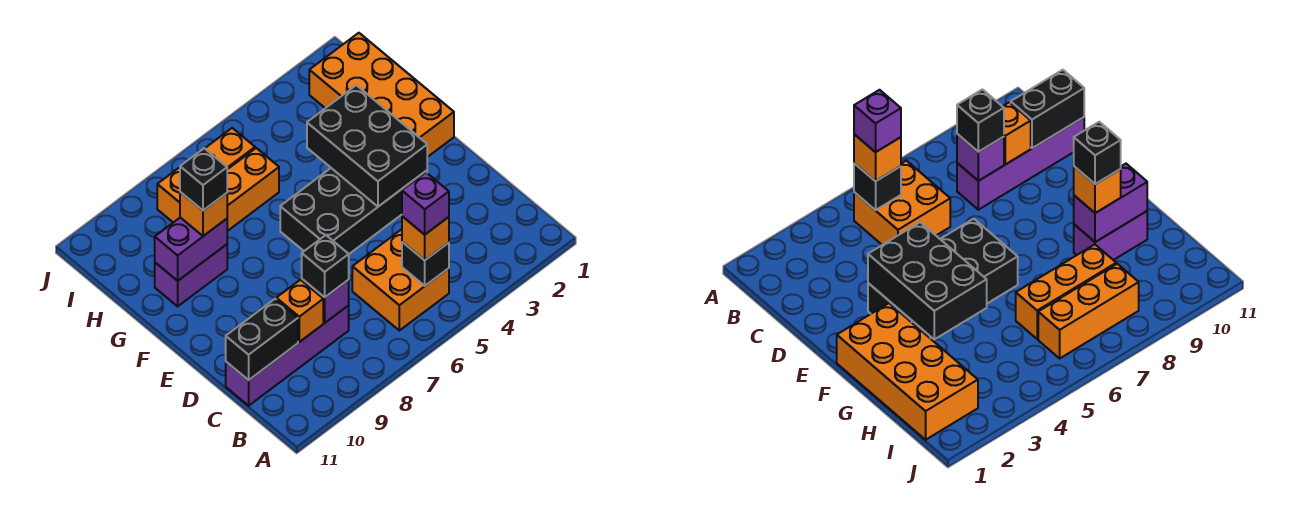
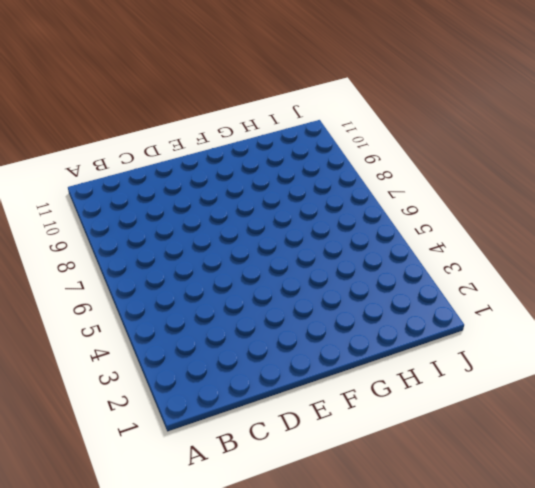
none -> orange brick B5:C6 level 1
none -> purple brick C8:C11 level 1
none -> black brick E3:F6 level 1

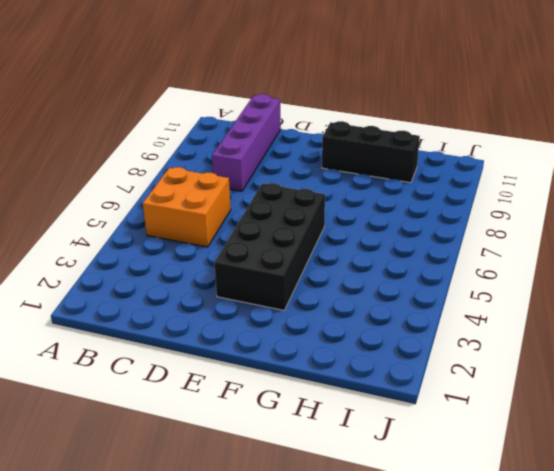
black brick F10:H10 level 1 -> purple brick G9:G10 level 1
none -> orange brick F1:I2 level 1
none -> orange brick H6:H8 level 1
none -> orange brick I6:I8 level 1

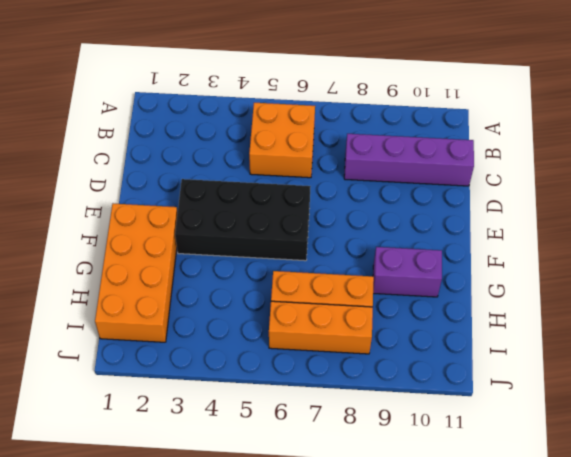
none -> black brick B5 level 2
none -> purple brick C8 level 2
none -> orange brick C9 level 2

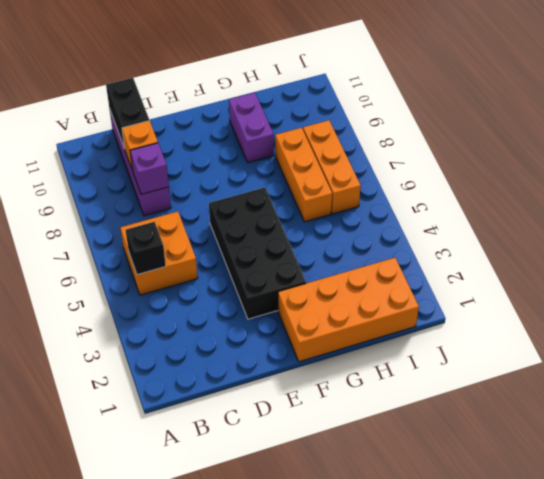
none -> black brick E3:G4 level 2
none -> purple brick G9:G10 level 2
none -> orange brick B5 level 3

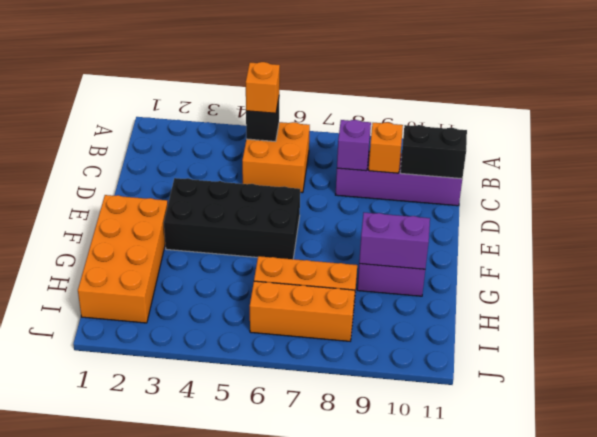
none -> black brick E3:G4 level 2
none -> black brick C8 level 3
none -> orange brick G9 level 3

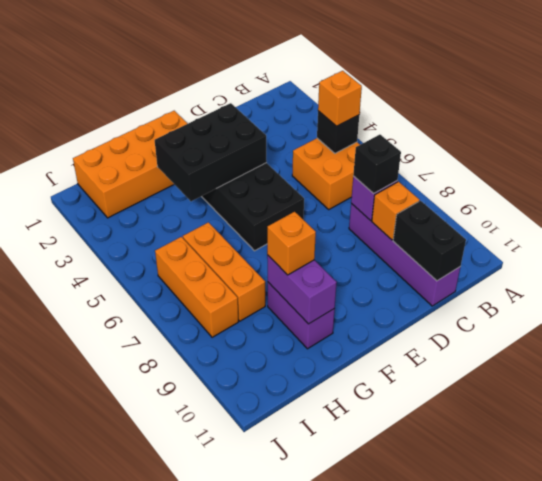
none -> purple brick B5 level 4
none -> black brick G9 level 4

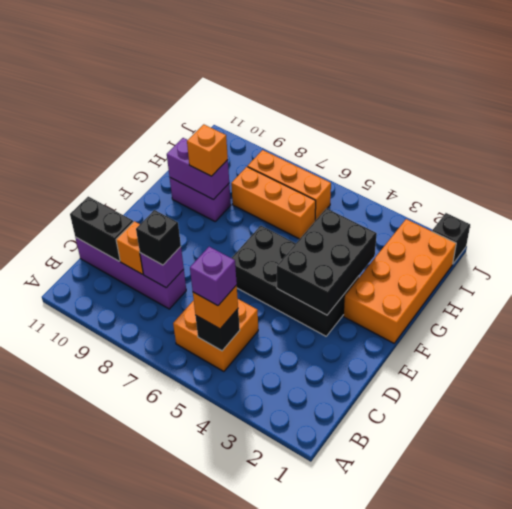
black brick J1 level 1 -> black brick G9 level 4

